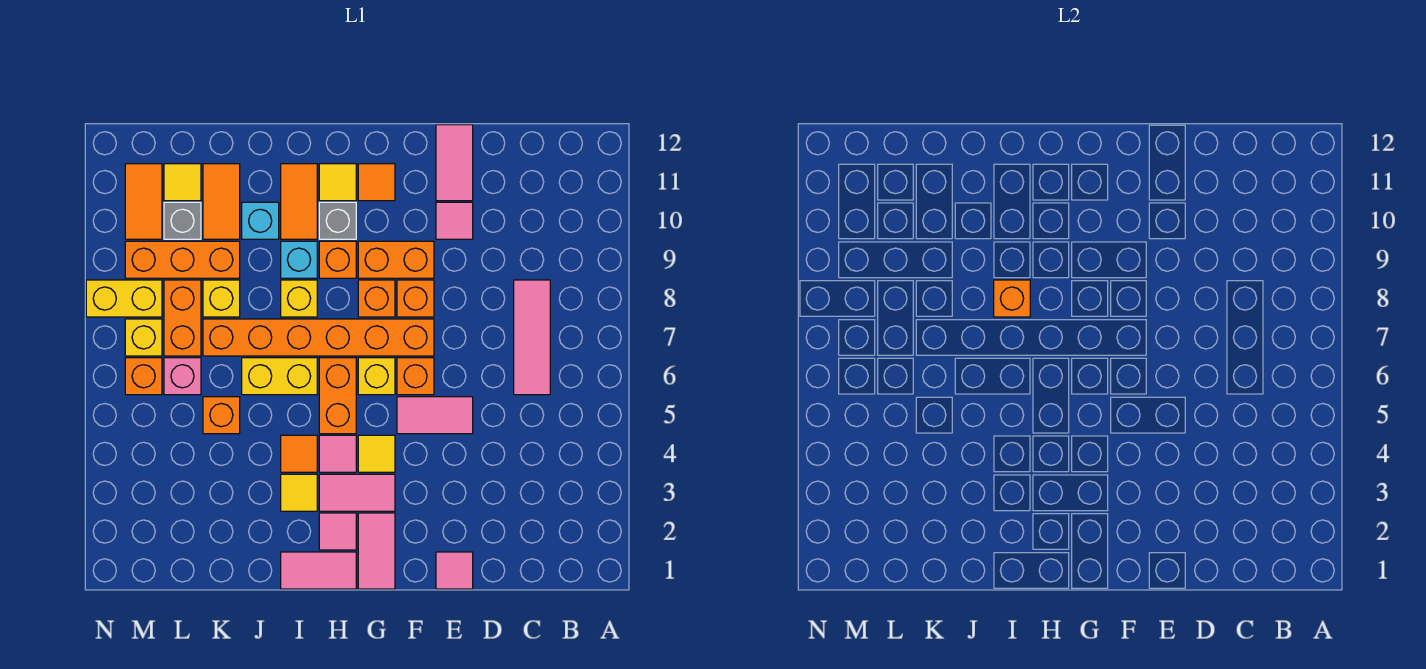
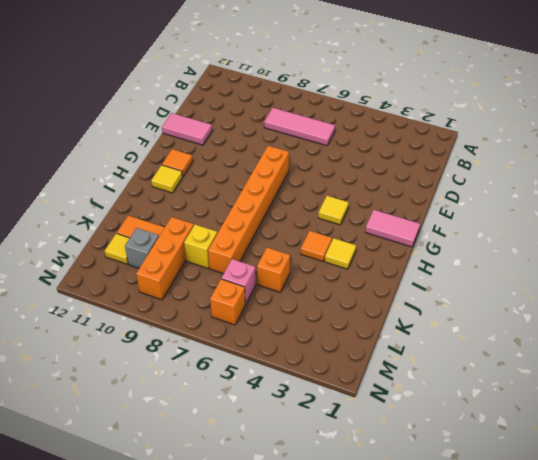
none -> pink tile E1 level 1
none -> pink tile E5:F5 level 1
none -> pink tile E10 level 1
none -> orange brick F6 level 1

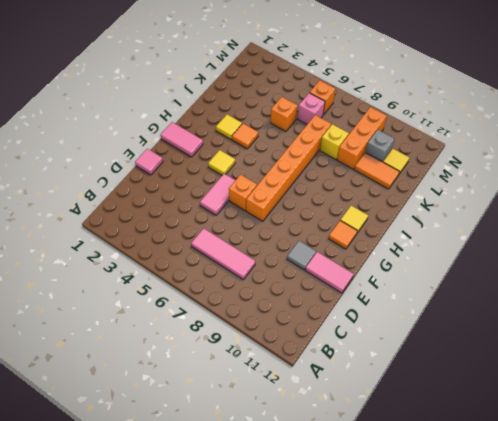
grey tile E10 level 1 -> pink tile E10 level 1
none -> orange brick F8 level 1
none -> orange brick F9:G9 level 1
none -> pink tile G3:H3 level 1
none -> yellow brick G6 level 1

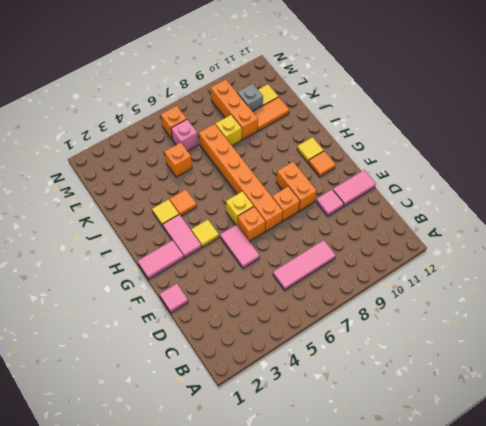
none -> orange brick G8 level 1
none -> pink tile H1:I1 level 1
none -> pink tile H2 level 1
none -> pink tile H4 level 1

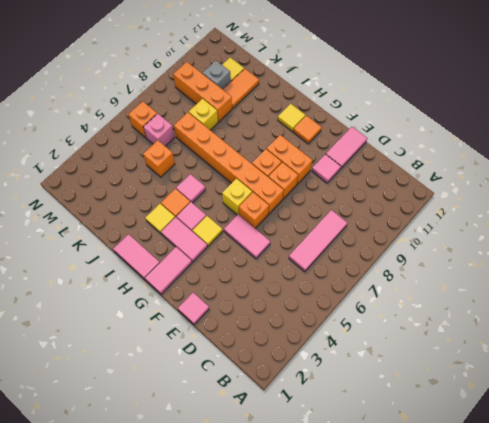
pink tile I5 level 1 -> pink tile H2 level 1
none -> orange brick H5:H6 level 1
none -> orange brick H9 level 1
none -> grey brick H10 level 1
none -> yellow brick I6:J6 level 1

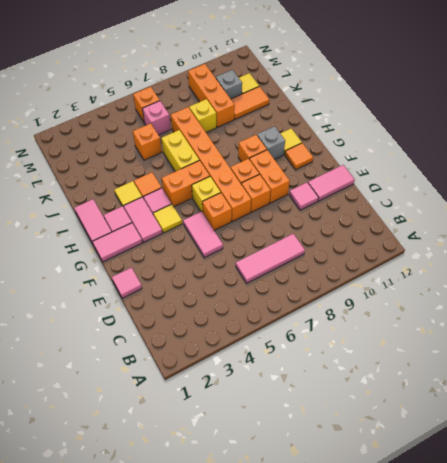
none -> yellow brick I8 level 1
none -> cyan brick I9 level 1
none -> orange tile I10:I11 level 1
none -> cyan brick J10 level 1

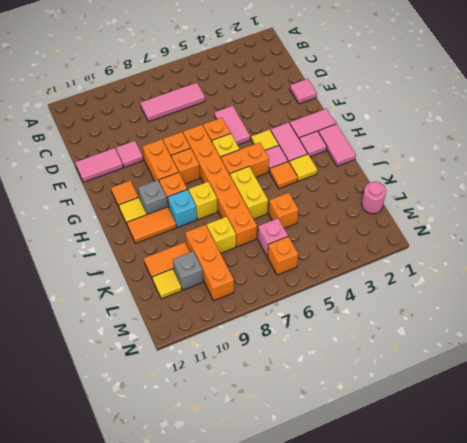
pink round brick L1 level 1 -> none
none -> cyan brick J10 level 1
none -> orange brick L7:L8 level 1
none -> yellow brick M7 level 1
none -> yellow brick M8:N8 level 1

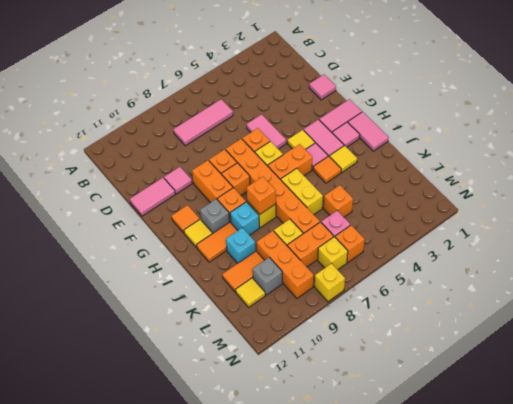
yellow brick N8 level 1 -> yellow brick M8:N8 level 1
none -> orange tile M10:M11 level 1

